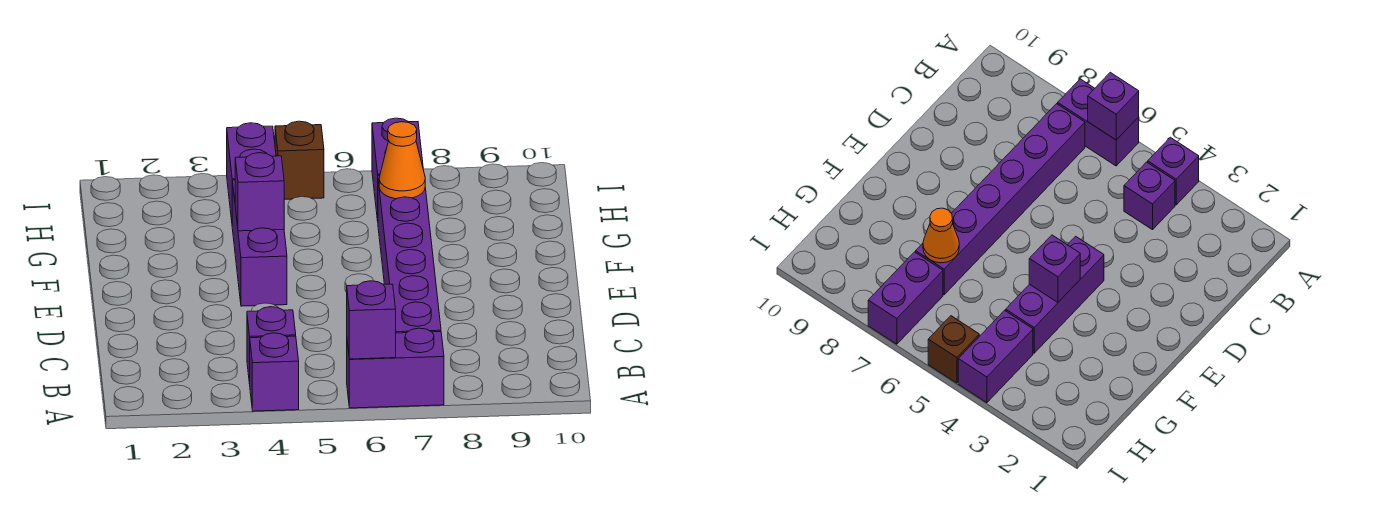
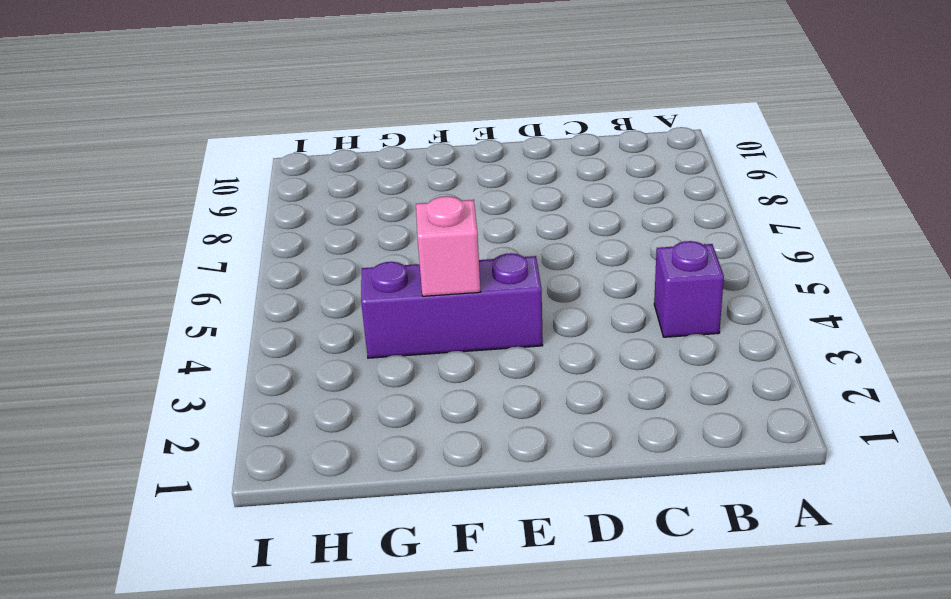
pink brick F4 level 2 -> purple brick F4 level 2
none -> purple brick A4 level 1
none -> purple brick A6:A7 level 1

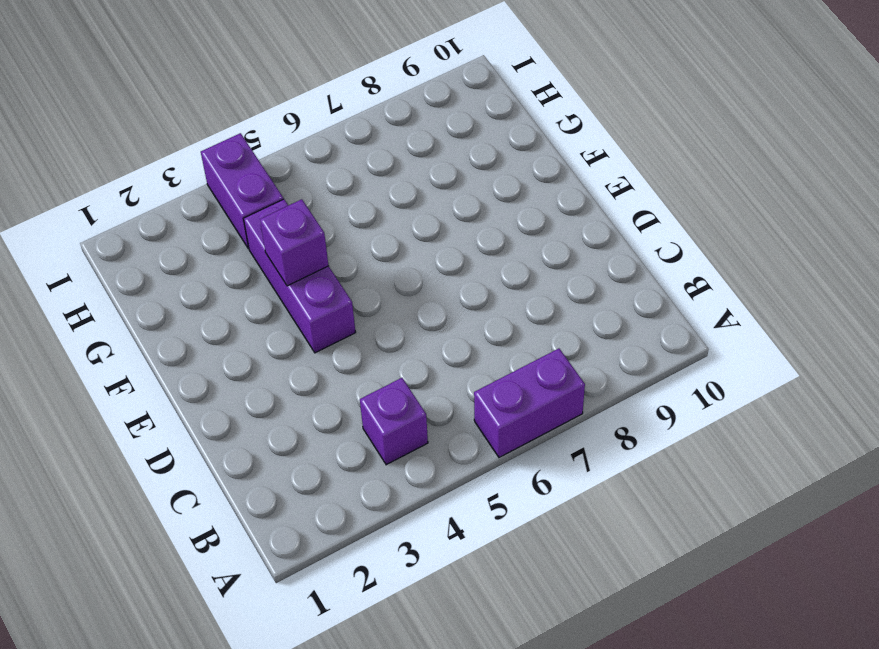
none -> purple brick A4 level 1
none -> purple brick B7:G7 level 1

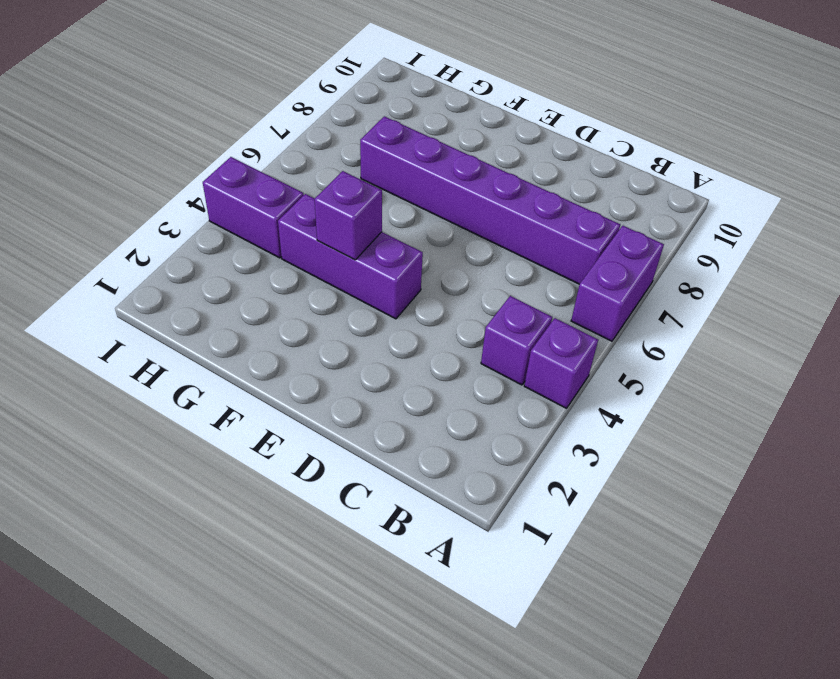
none -> purple brick H7:I7 level 1
none -> brown brick I5 level 1

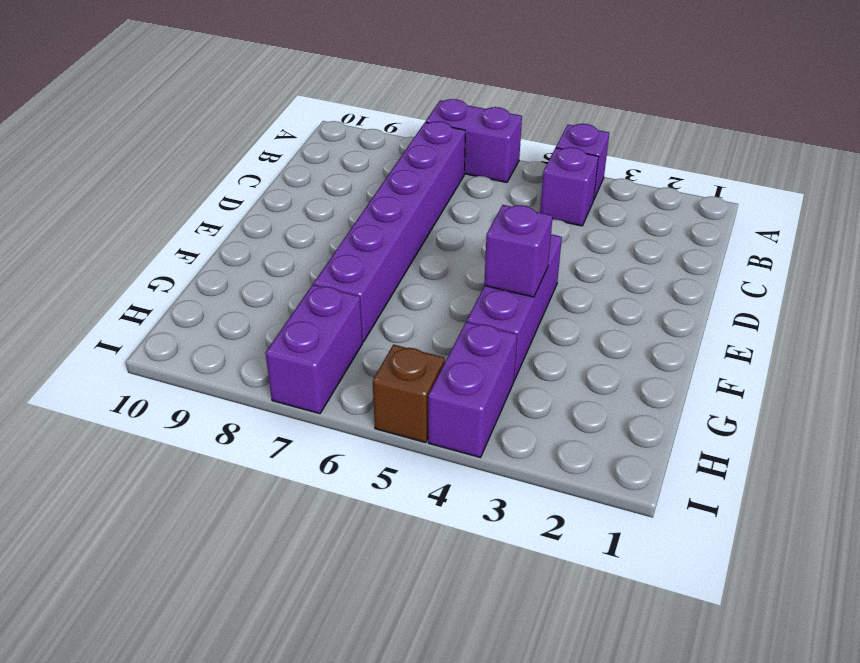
none -> purple brick A6 level 2
none -> orange cone G7 level 2

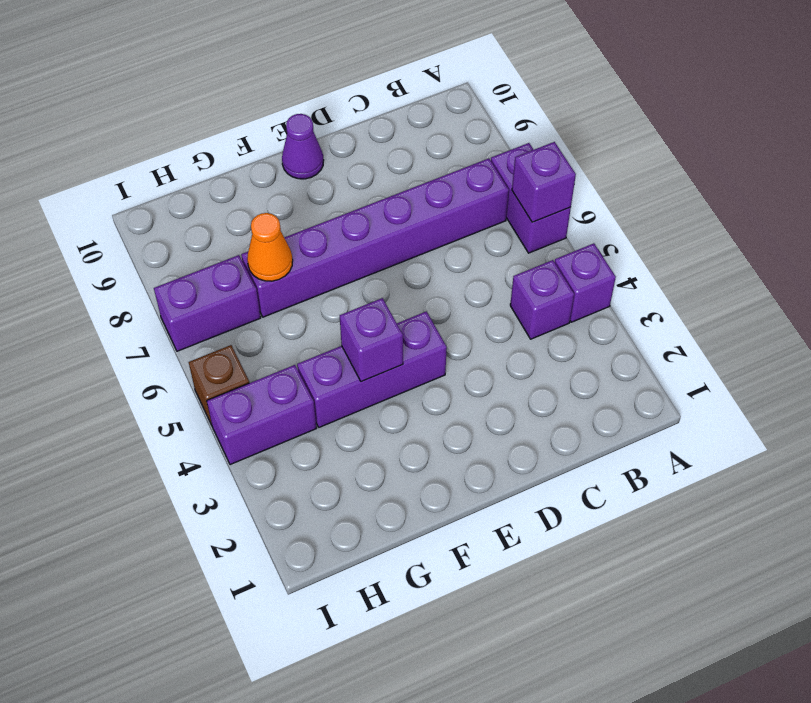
purple cone E10 level 1 -> none

